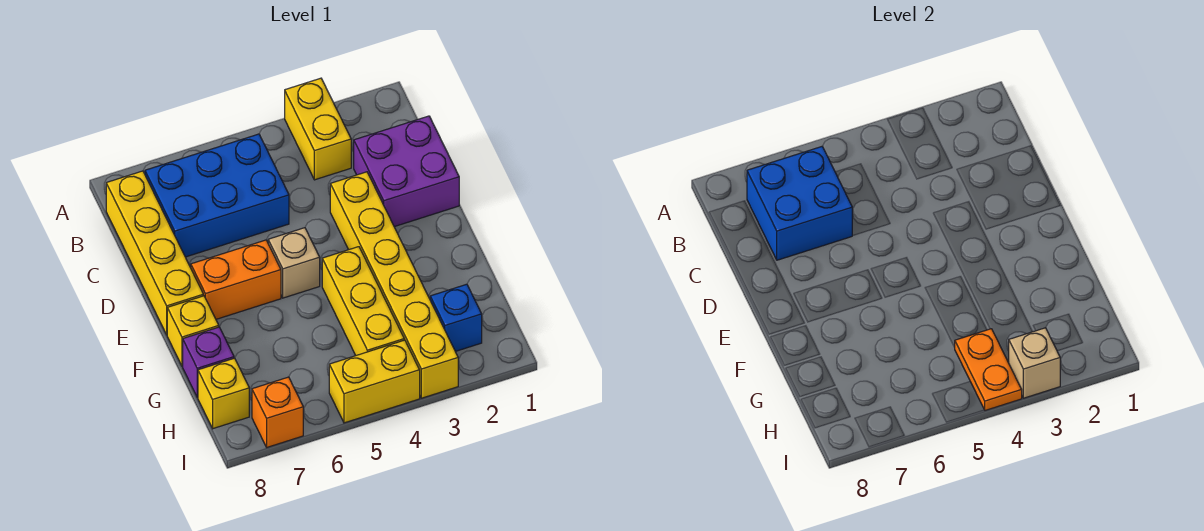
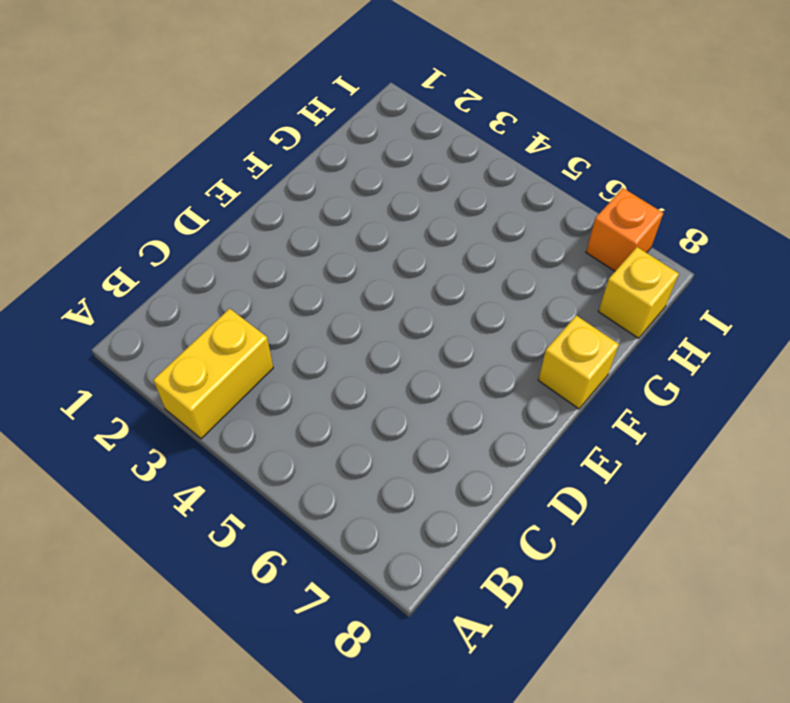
none -> blue brick B5:C7 level 1
none -> yellow brick B8:E8 level 1
none -> purple brick C1:D2 level 1

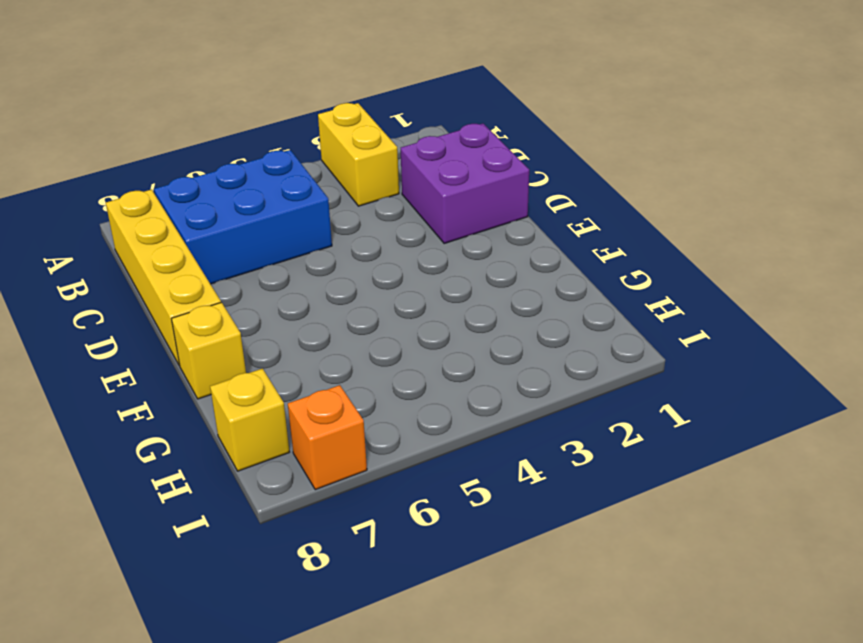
none -> yellow brick D3:I3 level 1
none -> tan brick E5 level 1
none -> orange brick E6:E7 level 1

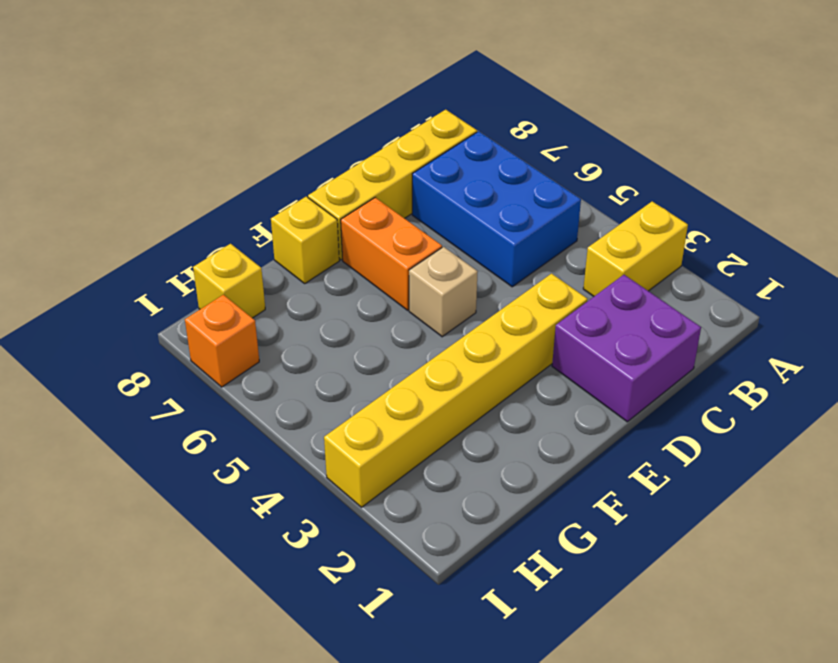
none -> yellow brick F4:H4 level 1
none -> purple brick G8 level 1
none -> blue brick H2 level 1

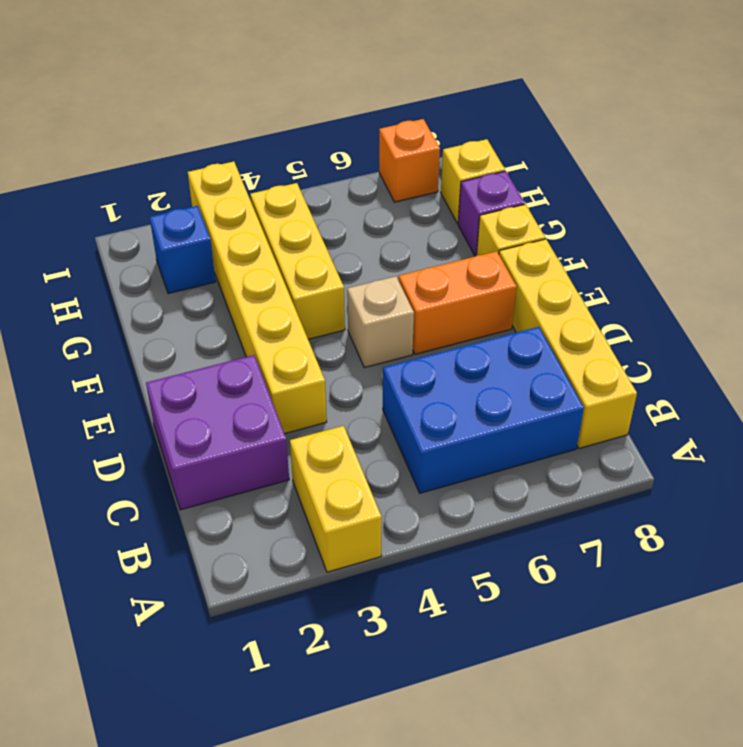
none -> yellow brick I4:I5 level 1
none -> blue brick B6:C7 level 2
none -> orange plate H4:I4 level 2

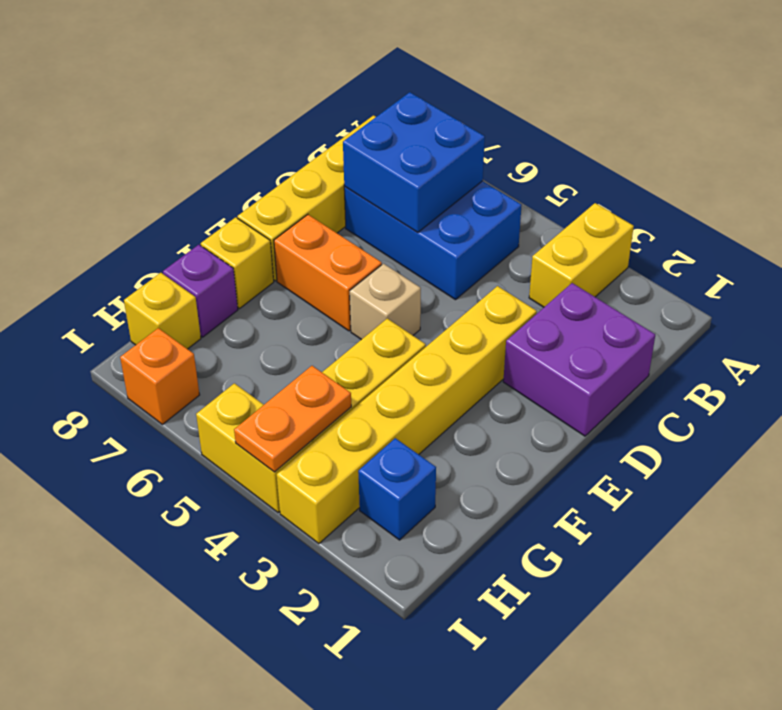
none -> tan brick I3 level 2

